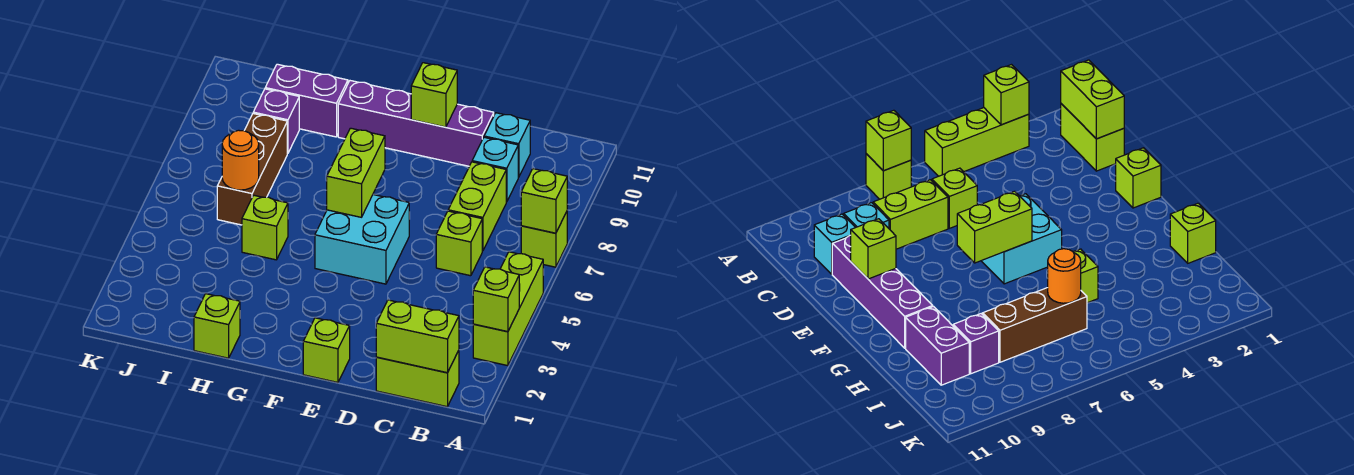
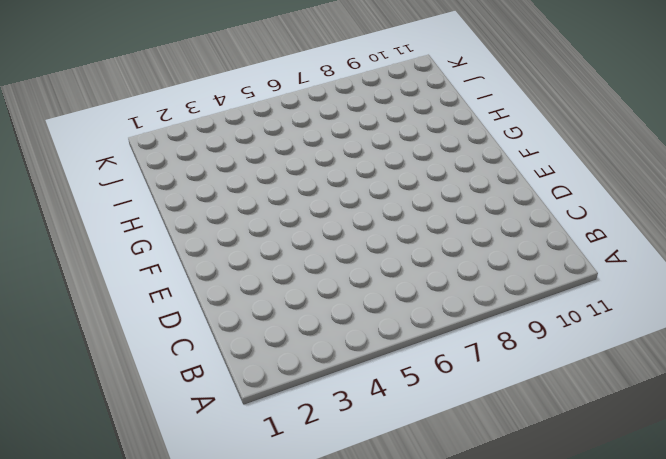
none -> lime brick A3:A5 level 1
none -> lime brick A7 level 1
none -> lime brick B1:C1 level 1

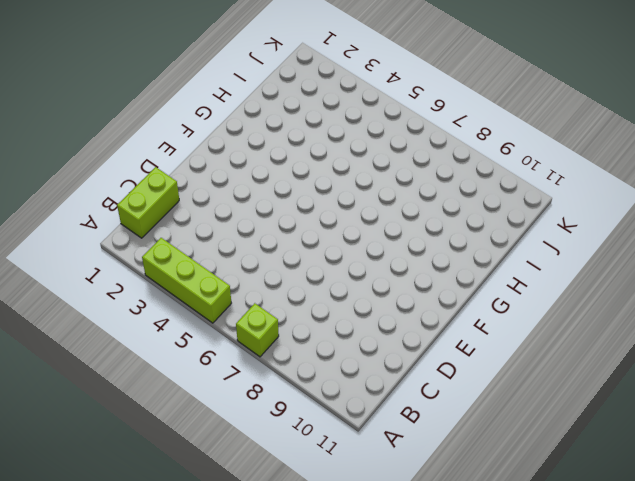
none -> lime brick C6 level 1
none -> lime brick C7:C8 level 1
none -> cyan brick C9 level 1

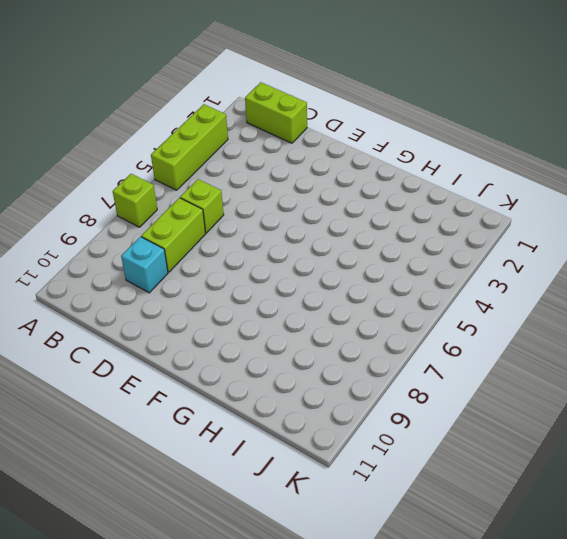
none -> cyan brick C10 level 1
none -> purple brick D10:G10 level 1
none -> lime brick E1 level 1

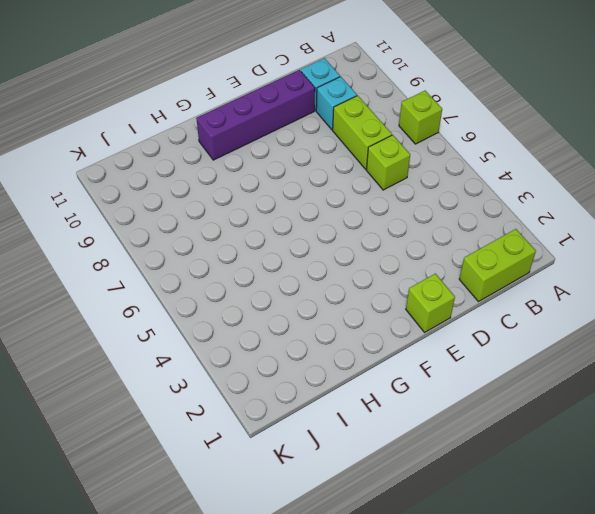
none -> lime brick A3:A5 level 1
none -> cyan brick E5:F6 level 1
none -> lime brick H1 level 1

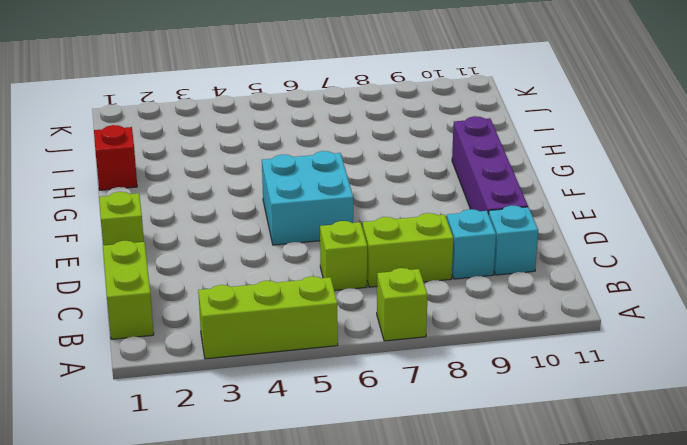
red brick H1 level 1 -> lime brick H1 level 1
none -> lime brick H5 level 1
none -> purple brick H10:I10 level 1
none -> brown brick I6:I8 level 1

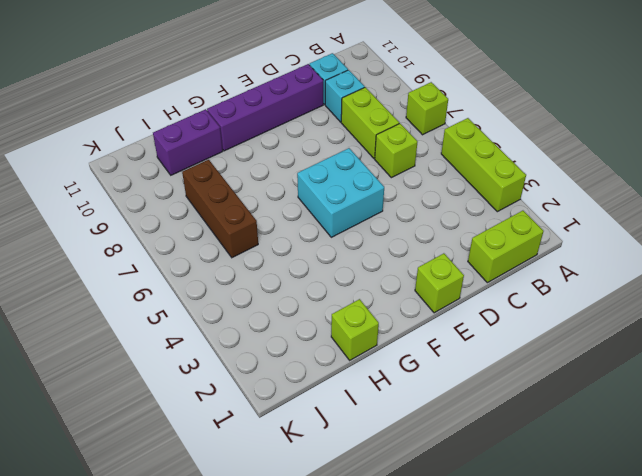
none -> lime brick H5 level 1
none -> purple brick I9 level 1
none -> lime brick A3 level 2

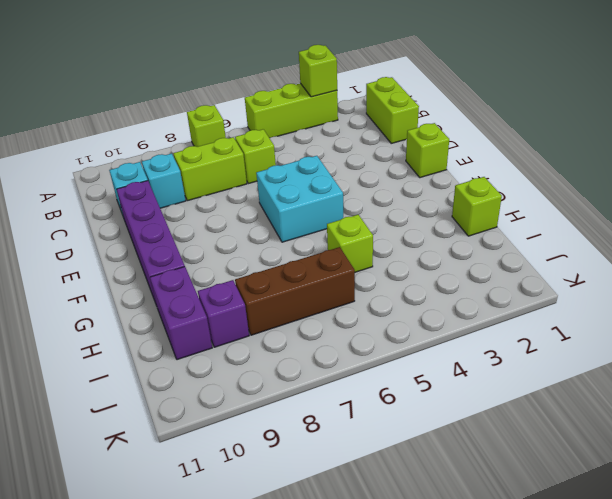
none -> lime brick A7 level 2
none -> lime brick B1:C1 level 2
none -> lime brick E10 level 2

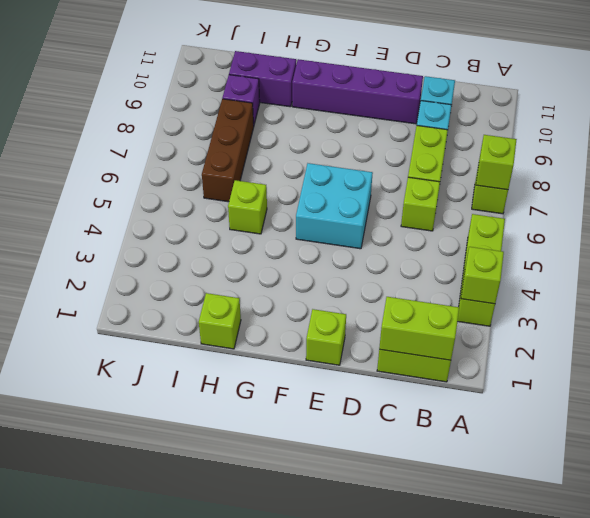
none -> lime brick E10 level 2
none -> lime brick F6:F7 level 2
none -> orange round brick I6 level 2

